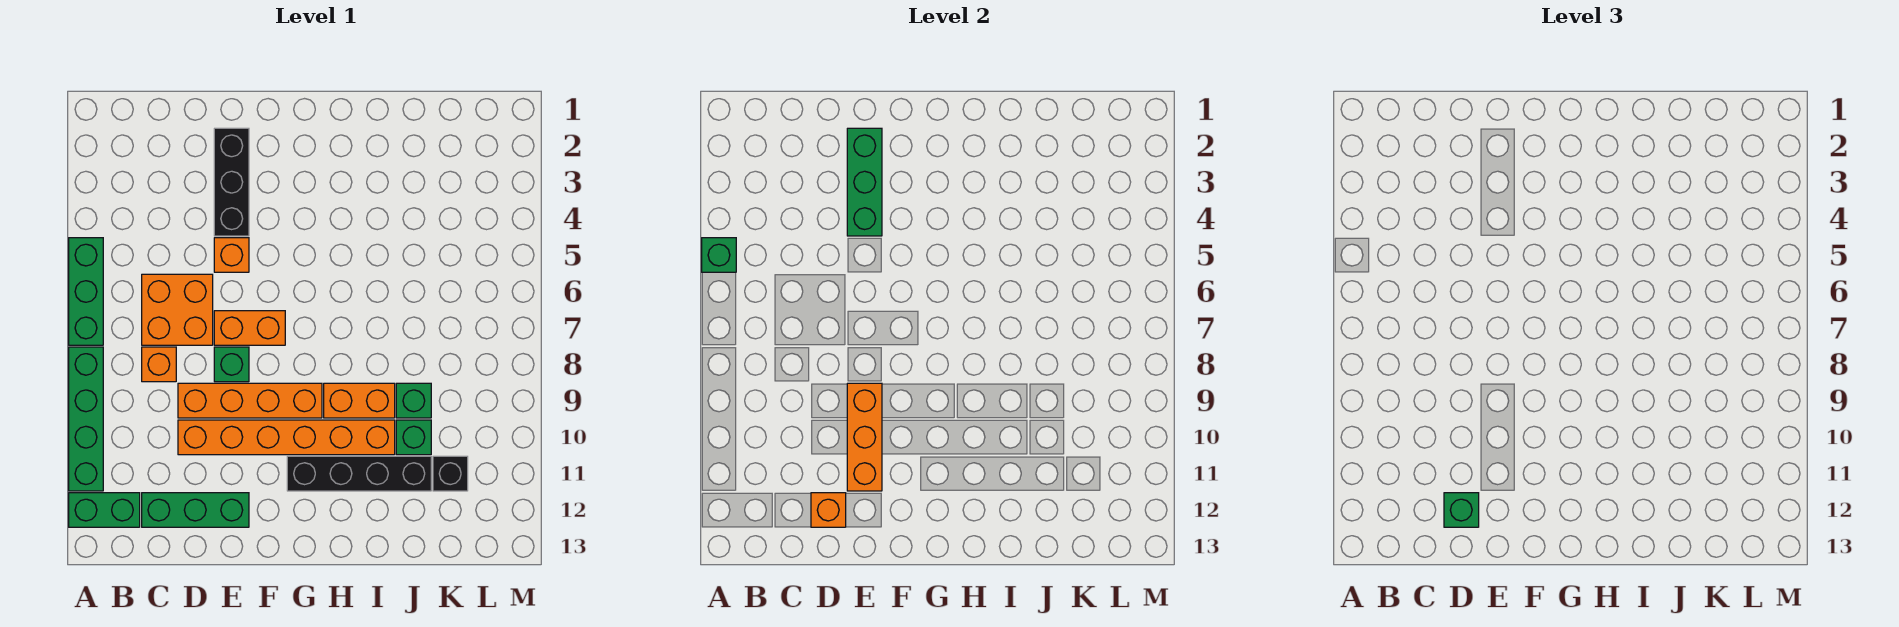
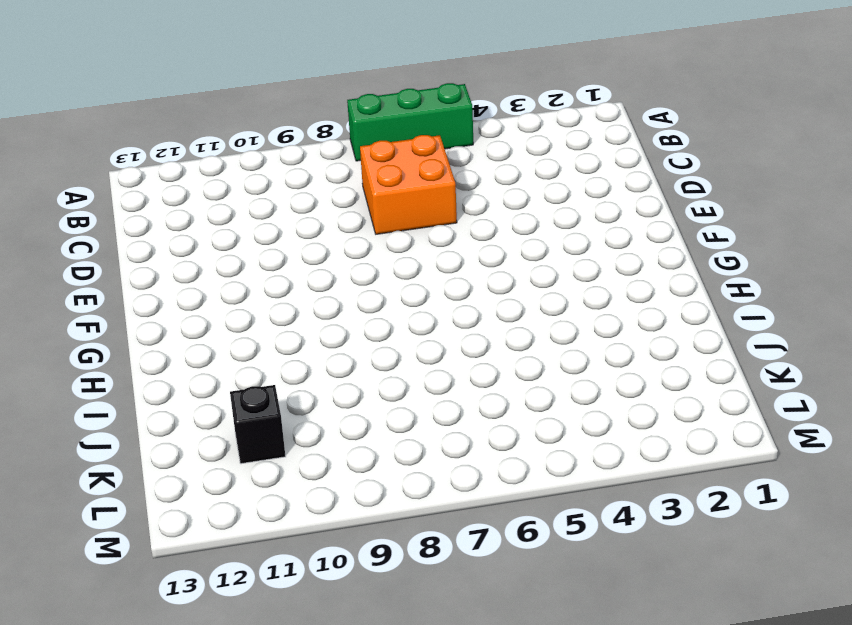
none -> green brick A8:A11 level 1
none -> green brick A12:B12 level 1
none -> orange brick C8 level 1

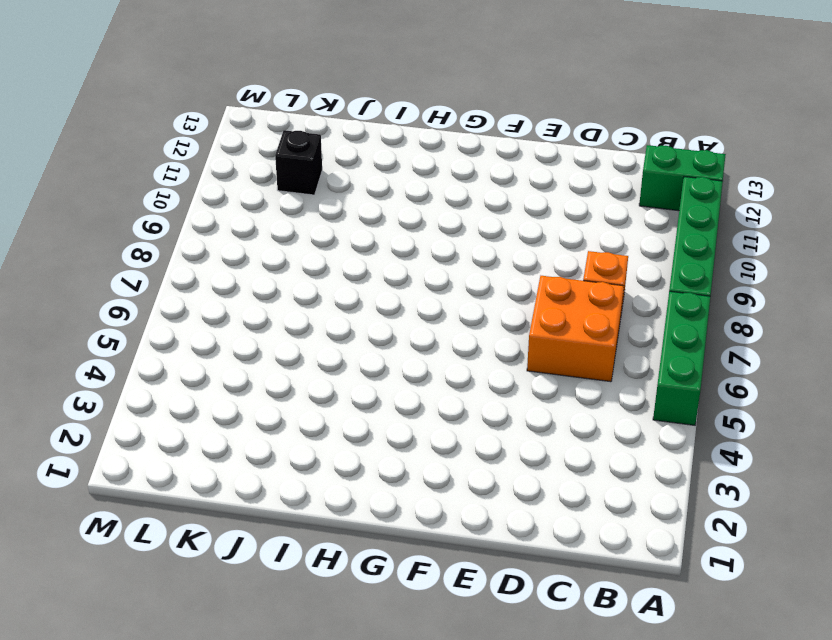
none -> green brick C12:E12 level 1
none -> orange brick D9:G9 level 1
none -> orange brick D10:I10 level 1

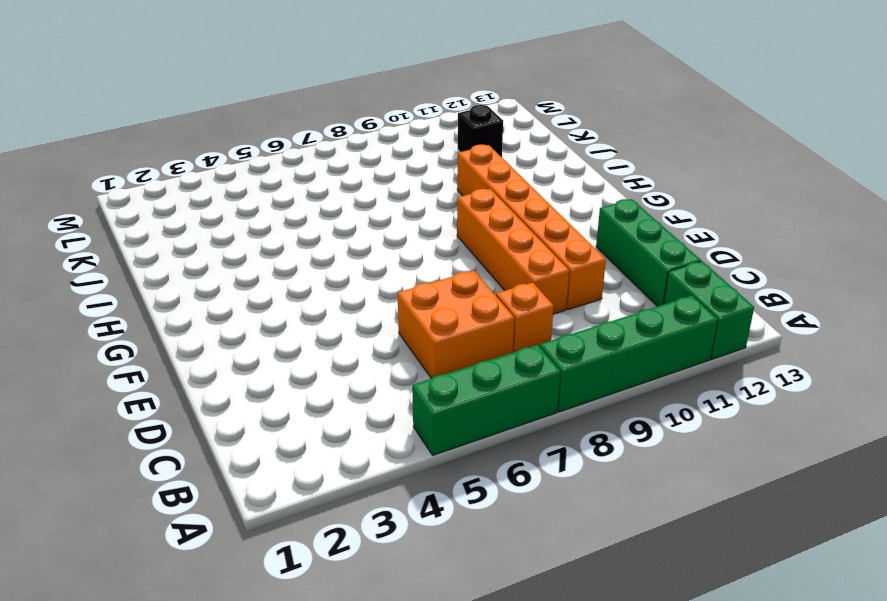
none -> black brick E2:E4 level 1
none -> orange brick E5 level 1
none -> orange brick E7:F7 level 1

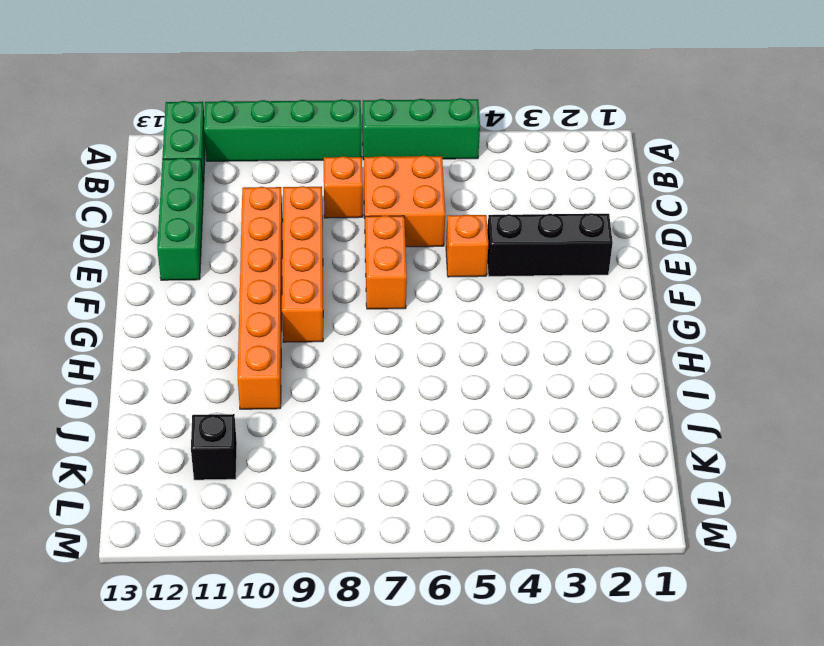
none -> green brick E8 level 1
none -> black brick G11:J11 level 1
none -> orange brick H9:I9 level 1

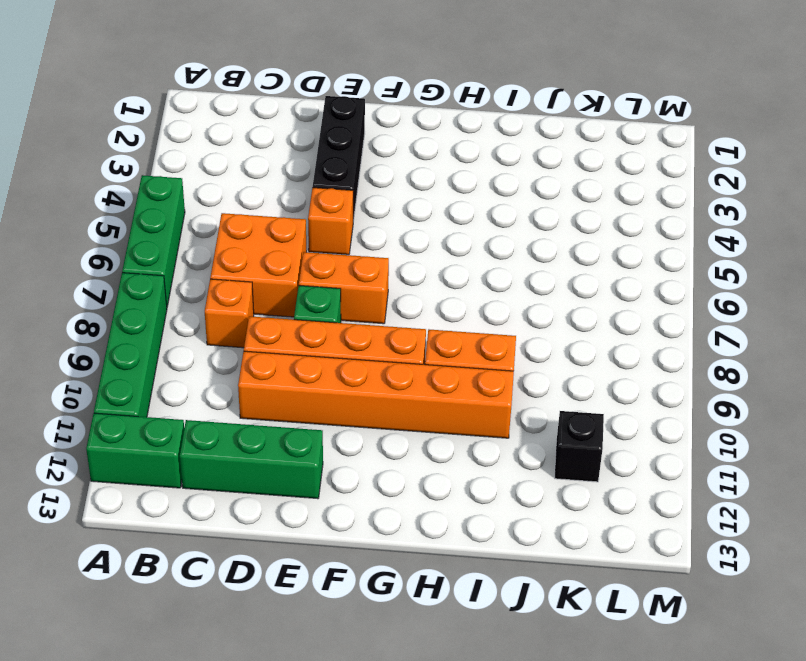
none -> black brick G11:J11 level 1
none -> green brick J9 level 1
none -> green brick J10 level 1

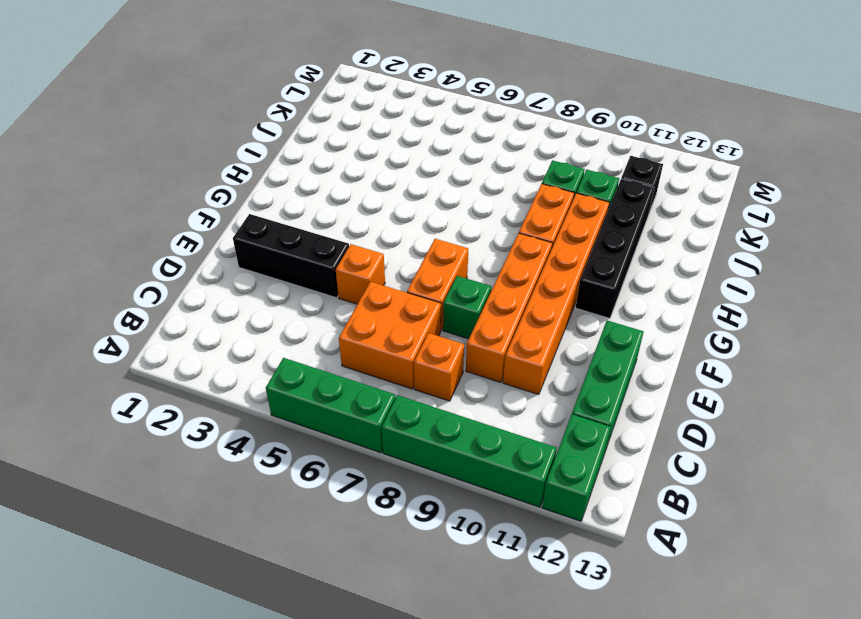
none -> green brick A5 level 2
none -> orange brick D12 level 2
none -> green brick E2:E4 level 2

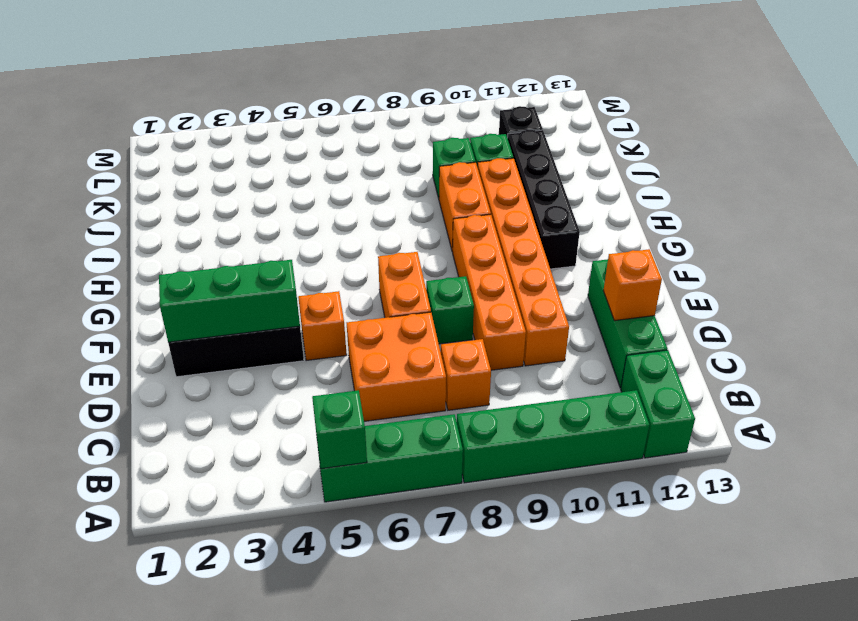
none -> orange brick E9:E11 level 2
none -> green brick D12 level 3

